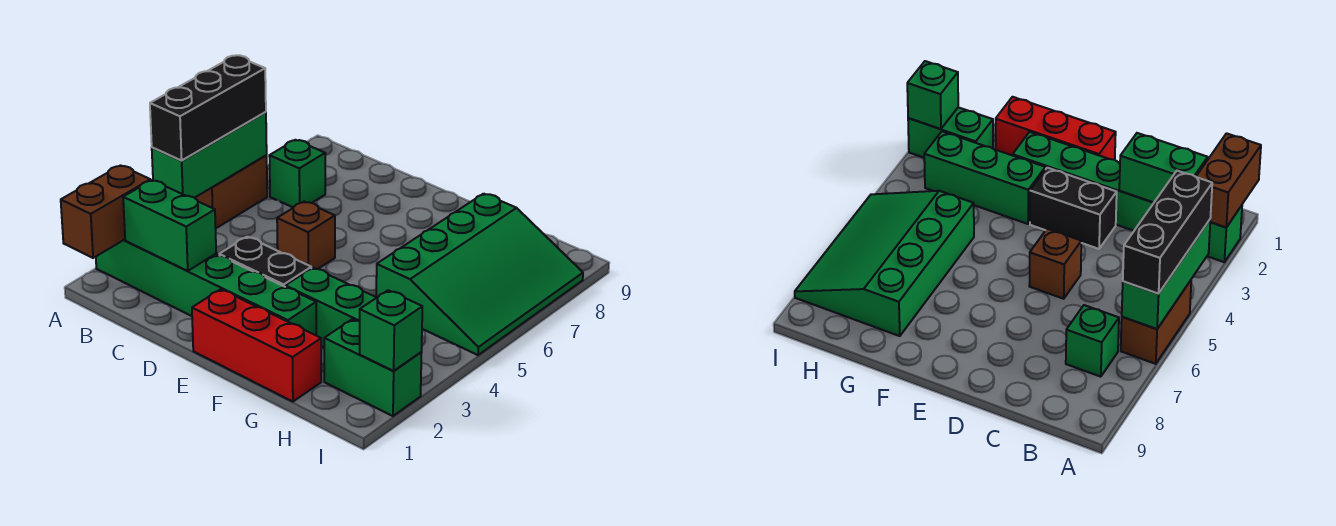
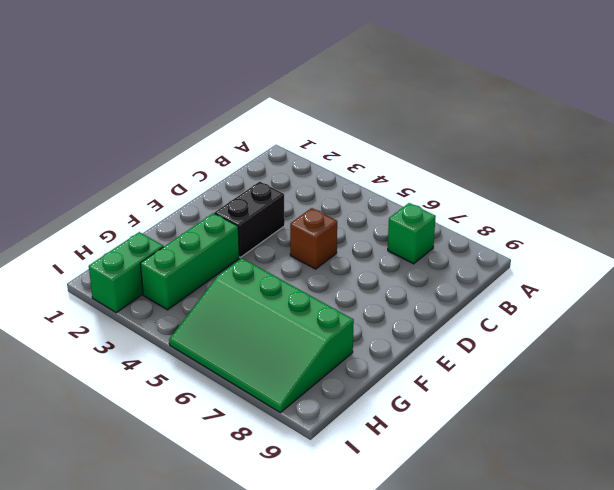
none -> green brick A2:F2 level 1
none -> brown brick A5:A6 level 1
none -> red brick E1:G1 level 1

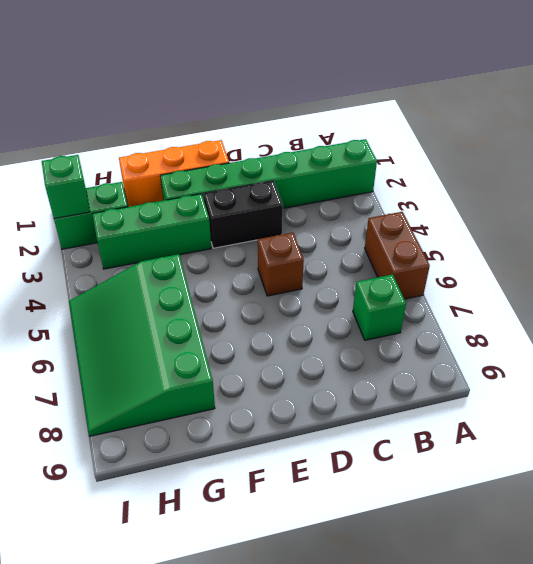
orange brick E1:G1 level 1 -> red brick E1:G1 level 1
none -> brown brick A1:A2 level 2
none -> green brick A4:A6 level 2
none -> green brick B2:C2 level 2

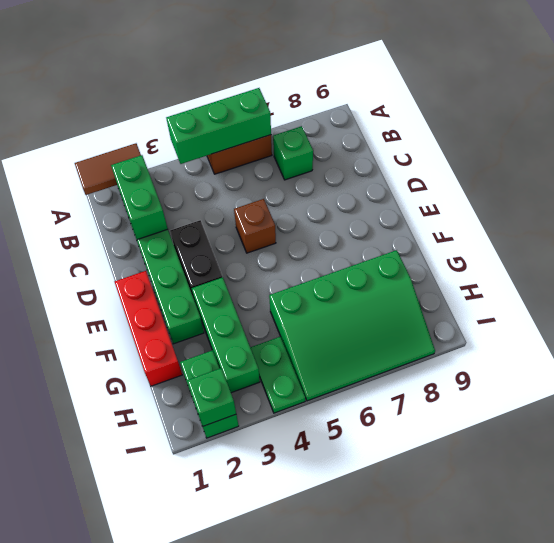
brown tile A1:A2 level 2 -> brown brick A1:A2 level 2
green plate H4:I4 level 1 -> none
none -> black brick A4:A6 level 3

